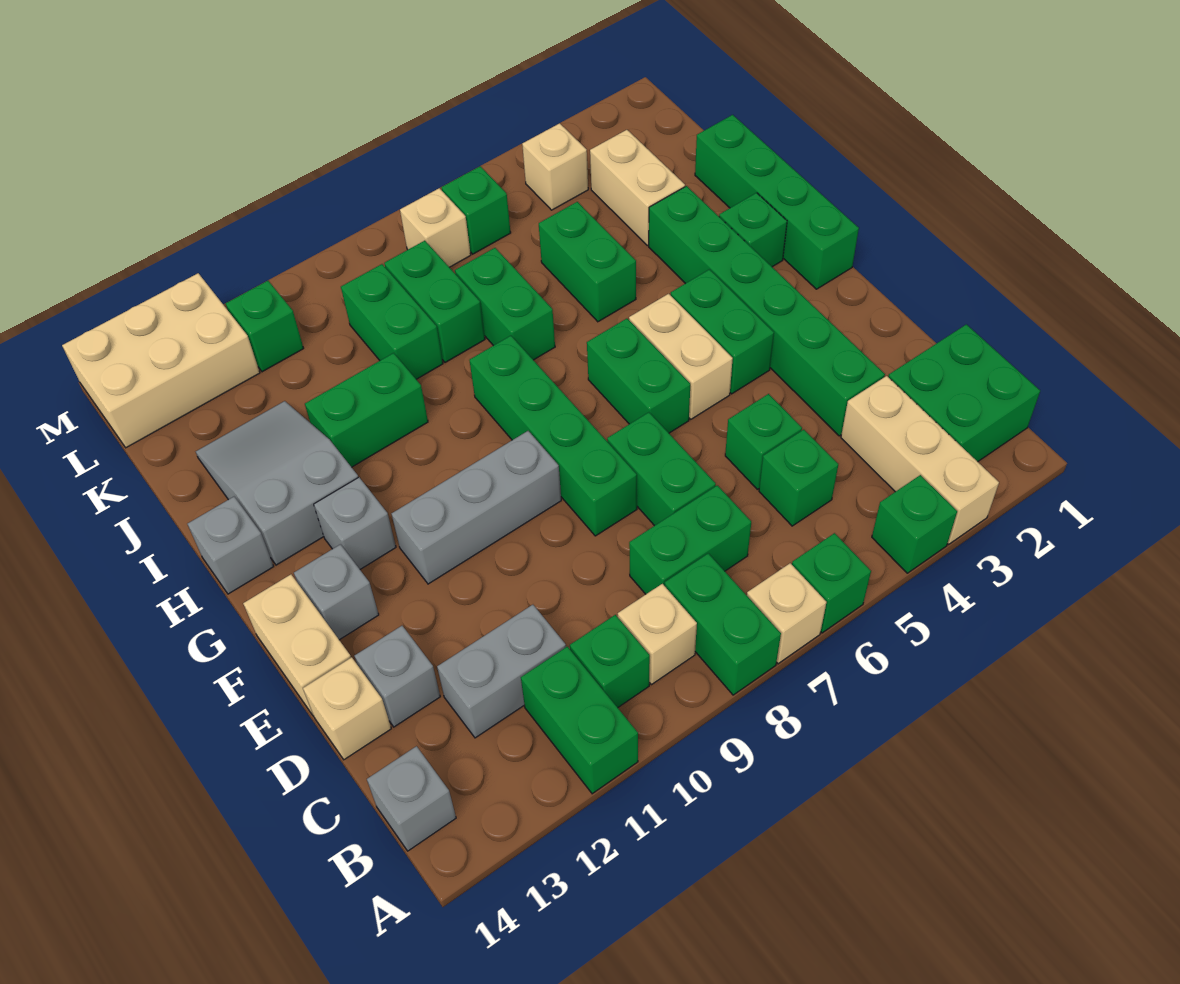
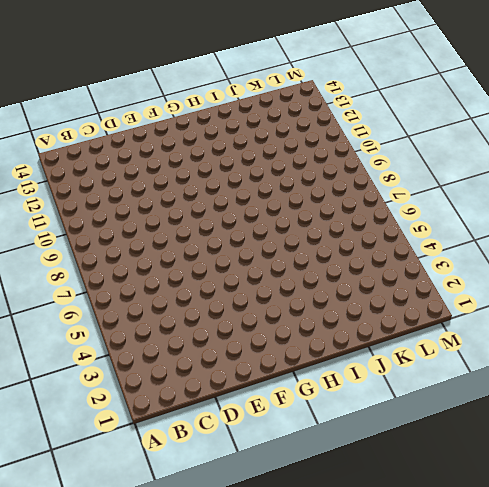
none -> tan brick A3:C3 level 1
none -> green brick A4 level 1
none -> green brick A6 level 1
none -> tan brick A7 level 1

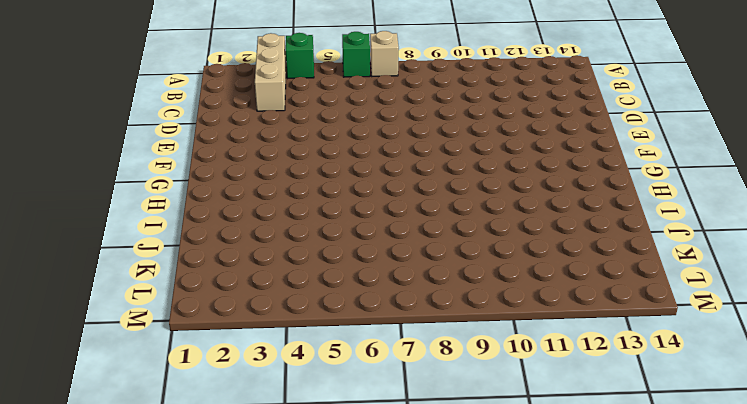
none -> green brick A8:B8 level 1
none -> green brick A11:B11 level 1
none -> green brick B1:C2 level 1
none -> tan brick B9 level 1

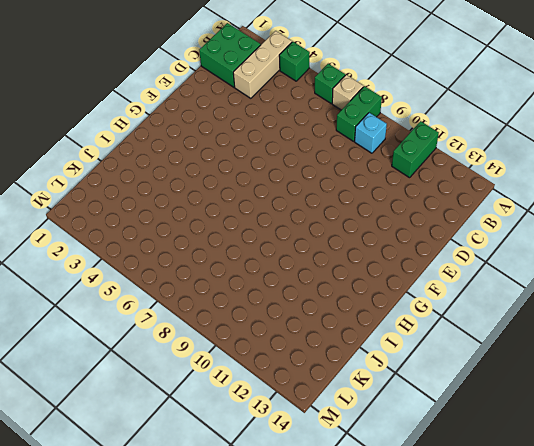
cyan brick B9 level 1 -> tan brick B9 level 1
none -> green brick B10 level 1
none -> grey brick B14 level 1
none -> green brick C5 level 1
none -> green brick C7:C8 level 1

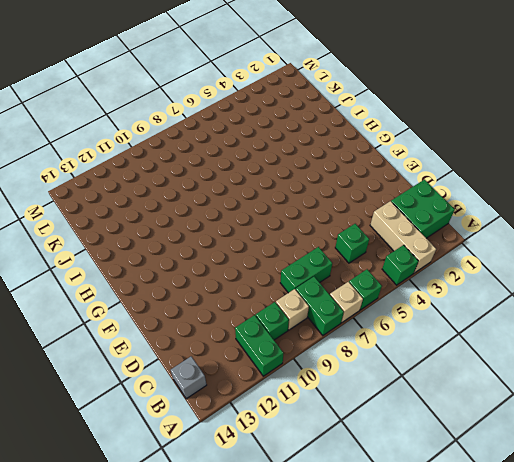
none -> grey brick C11:C12 level 1
none -> green brick D3:I3 level 1
none -> green brick D5 level 1
none -> green brick D7:E7 level 1

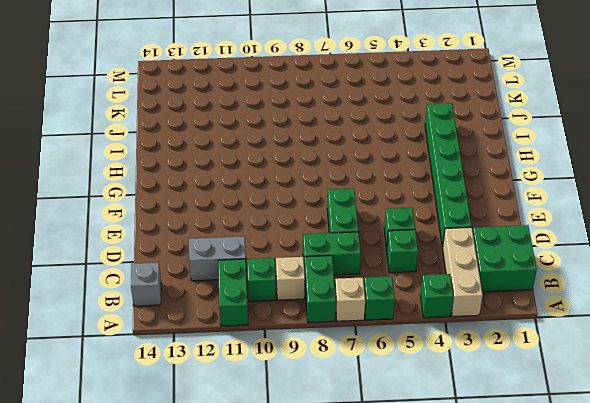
none -> grey brick D13 level 1
none -> tan brick D14 level 1
none -> green brick E8:H8 level 1
none -> tan brick E14:F14 level 1

